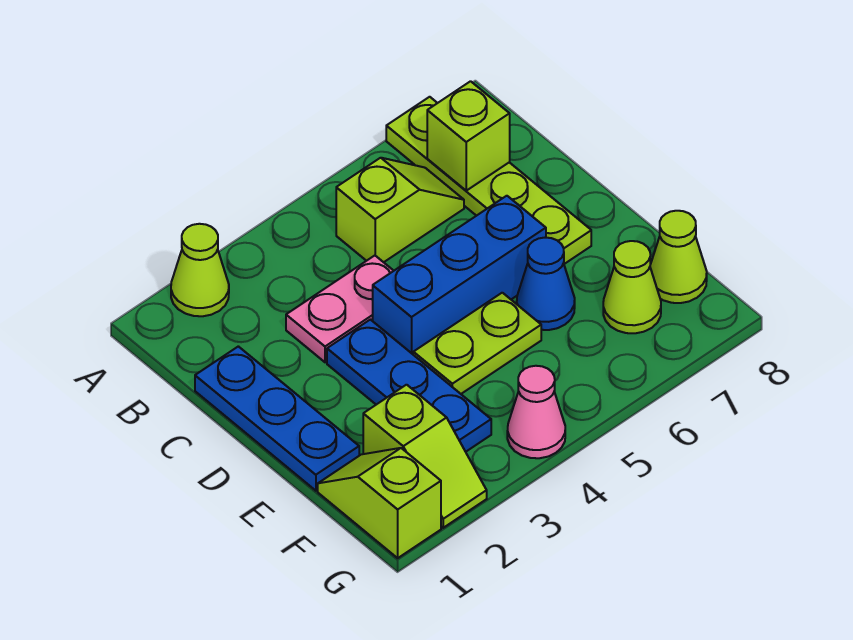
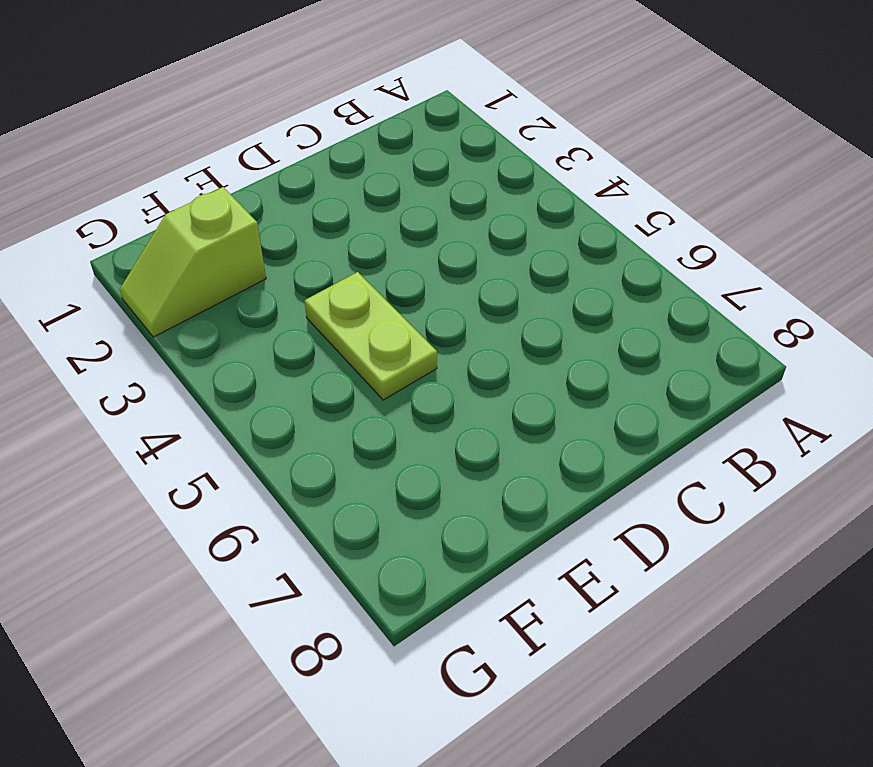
none -> lime cone A2 level 1
none -> lime plate A7:D7 level 1
none -> lime slope B5:B6 level 1 top 5

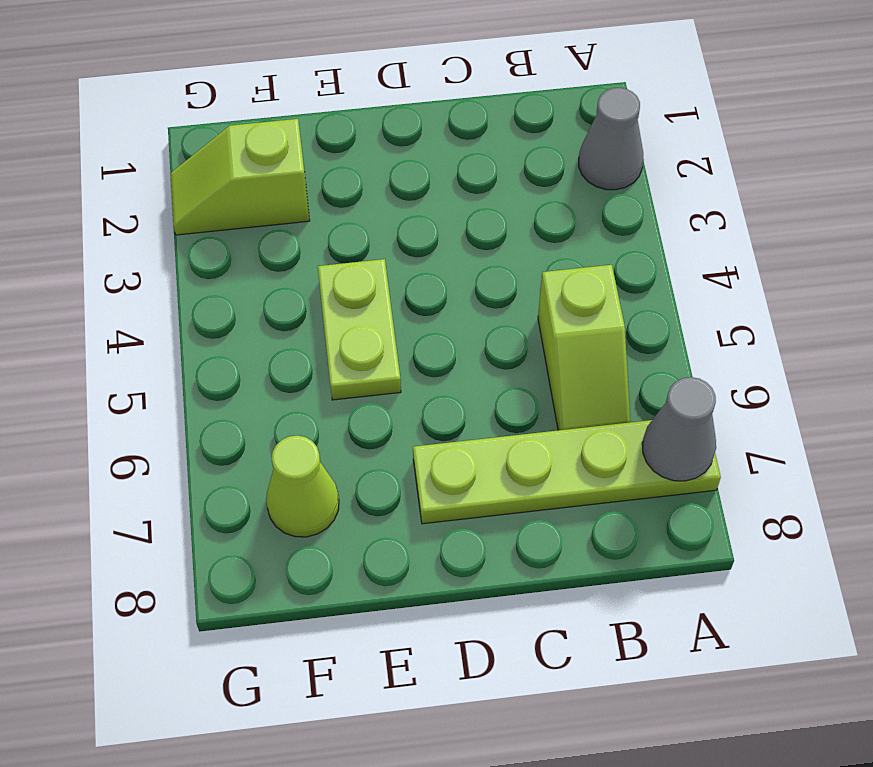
grey cone A2 level 1 -> lime cone A2 level 1
grey cone A7 level 2 -> none
none -> blue plate C1:E1 level 1
none -> pink plate C3:C4 level 1
none -> blue plate D3:F3 level 1

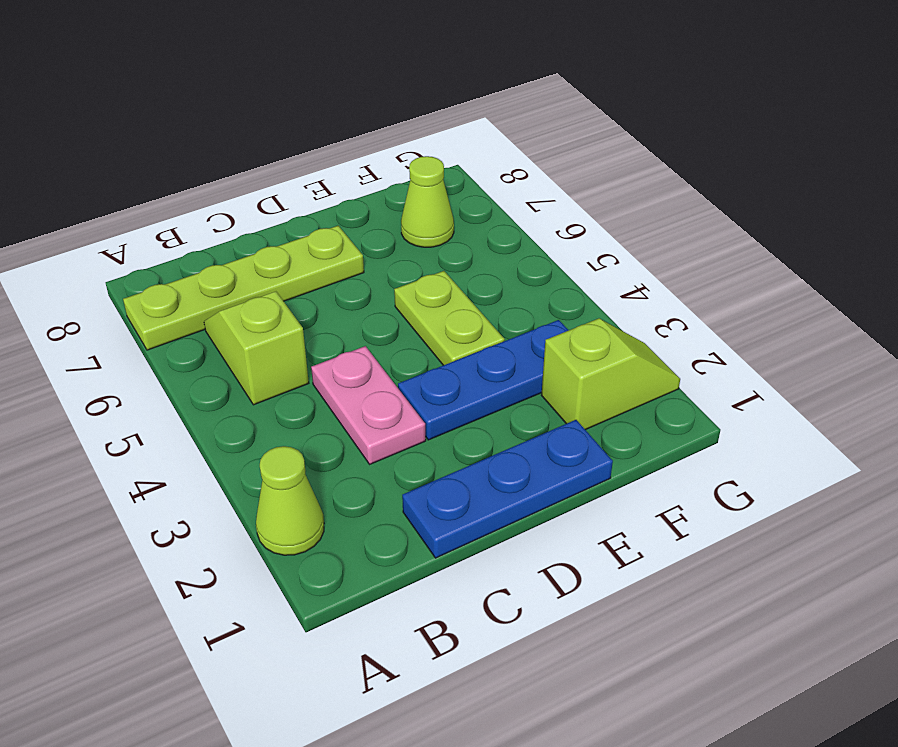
none -> blue brick D4:D6 level 1
none -> blue cone E6 level 1
none -> lime slope F1:G1 level 1 top G

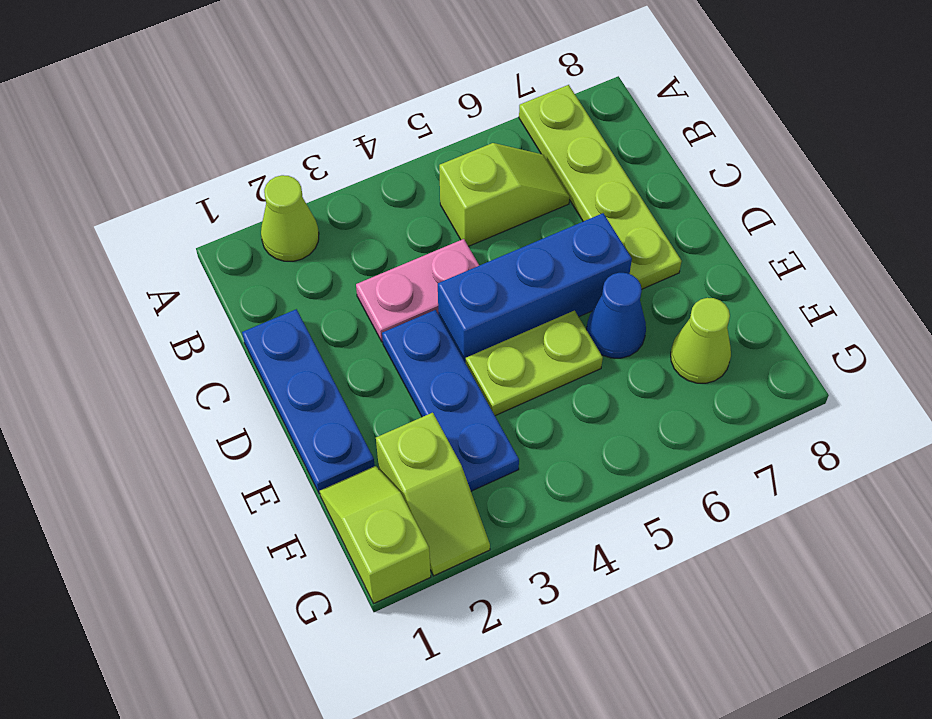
none -> lime cone F8 level 1
none -> pink cone G4 level 1
none -> lime brick B7 level 2

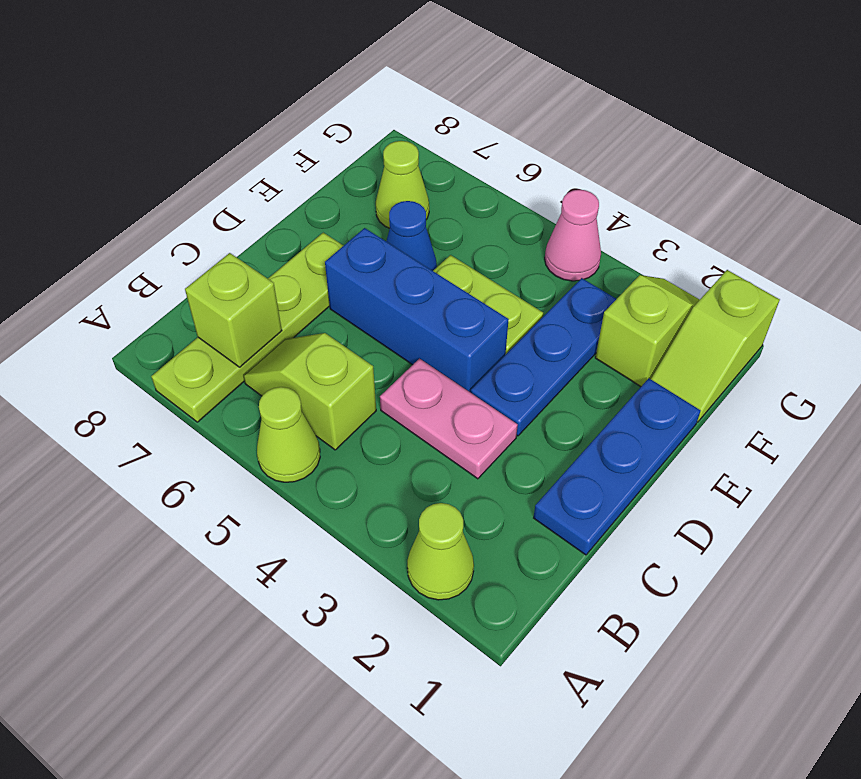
lime cone A5 level 1 -> lime cone F8 level 1

